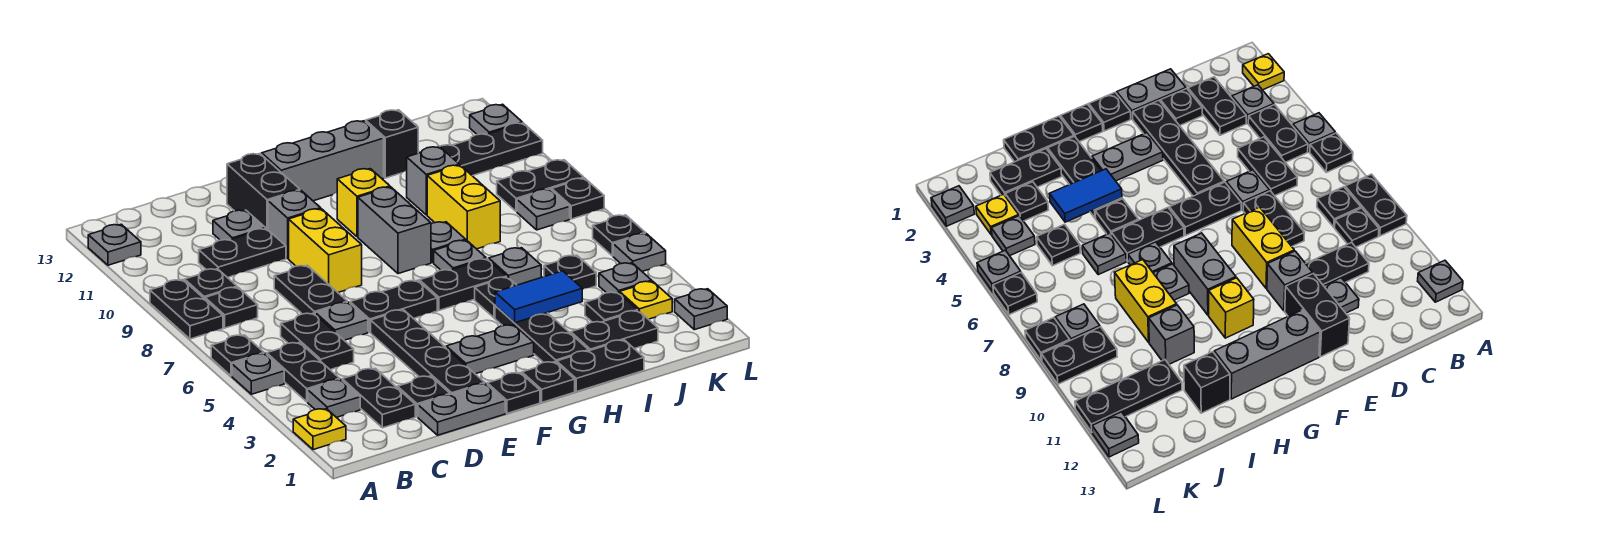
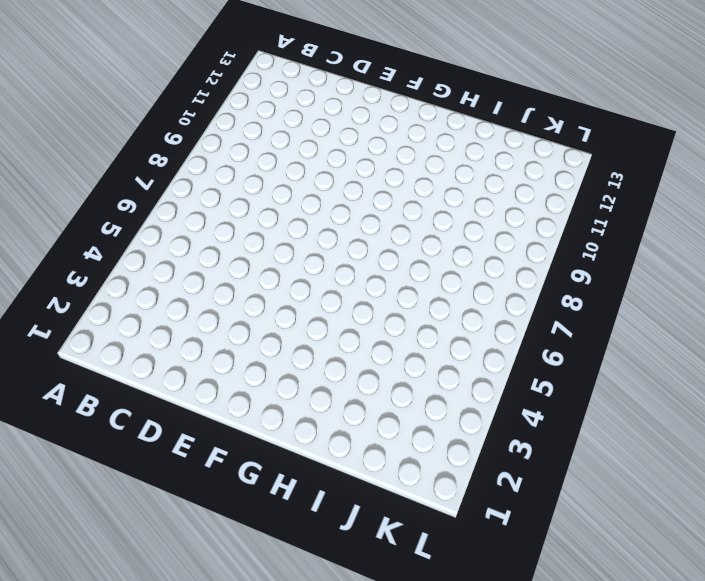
none -> yellow plate A2 level 1
none -> grey plate A5 level 1
none -> black plate A6 level 1
none -> black plate A8:A9 level 1

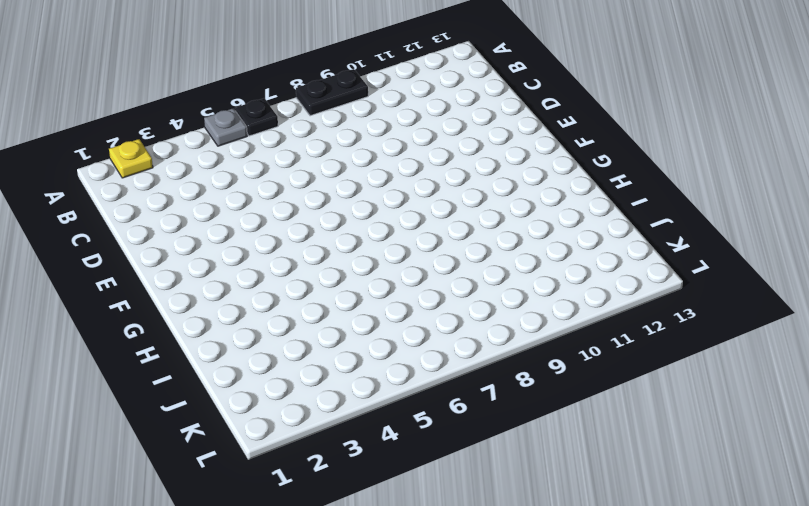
none -> grey plate A12 level 1
none -> grey plate B3 level 1
none -> black plate B4:B5 level 1
none -> black plate B8 level 1

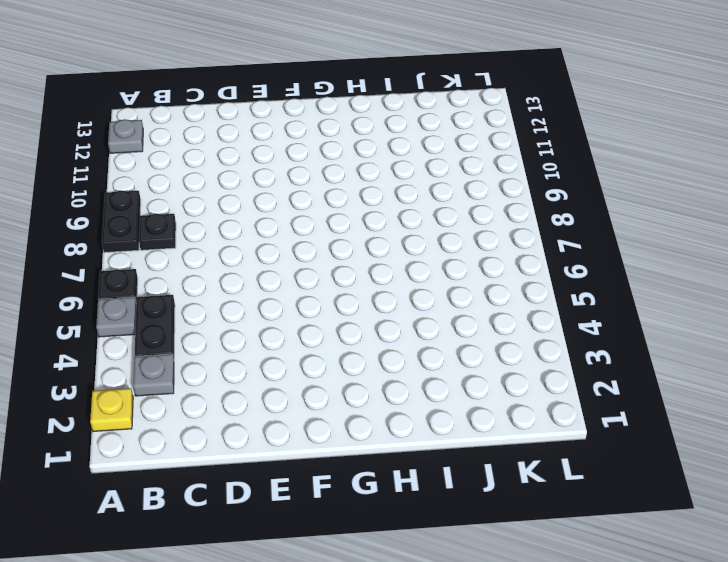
none -> black plate B9 level 1
none -> black plate C2:C3 level 1
none -> black plate C5:C6 level 1
none -> black plate C10:D10 level 1

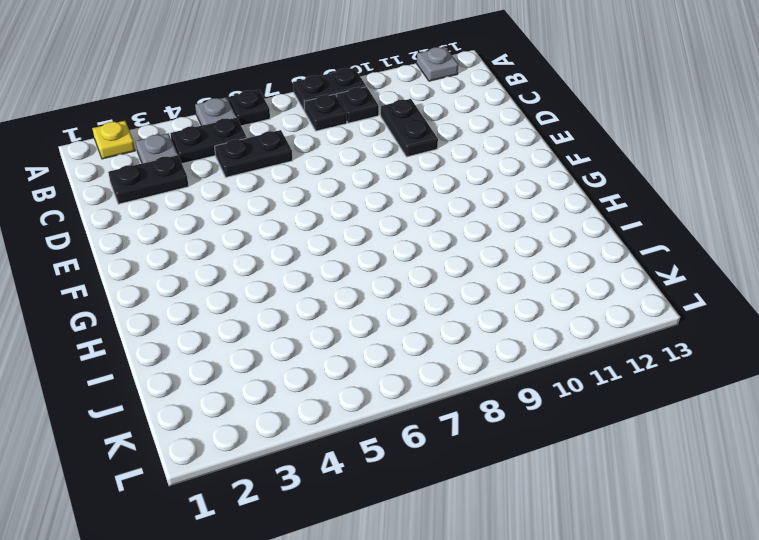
none -> grey plate D1:E1 level 1
none -> black plate D2 level 1
none -> grey plate D6 level 1
none -> black plate D7:D8 level 1

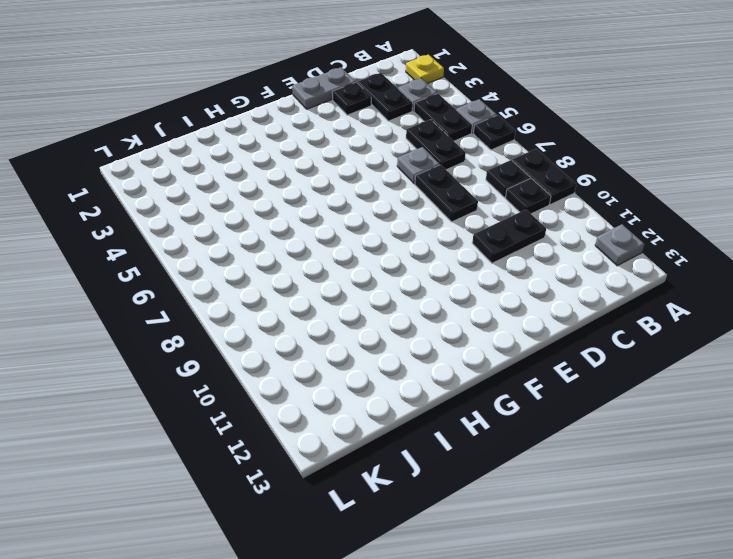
none -> grey plate D11 level 1
none -> black plate E2:E5 level 1
none -> black plate E6:F6 level 1
none -> yellow brick E8:E9 level 1

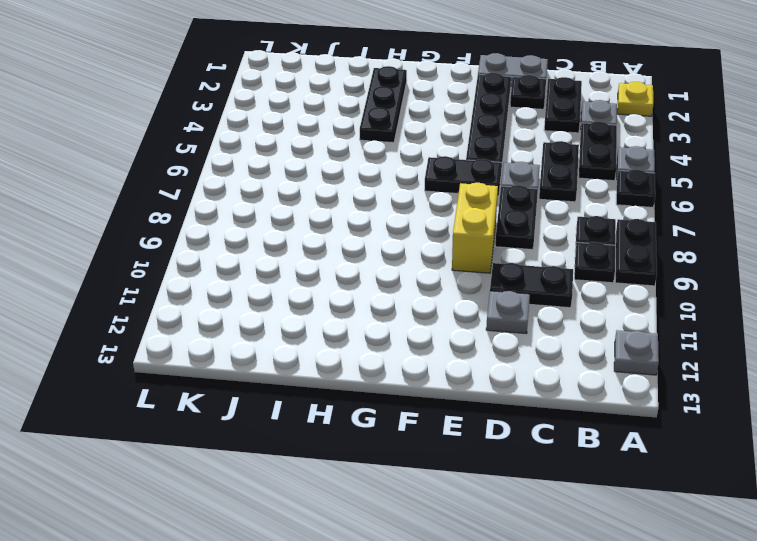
none -> grey brick E10 level 1
none -> black brick E11:E12 level 1
none -> black plate F1 level 1
none -> grey plate F3:G3 level 1

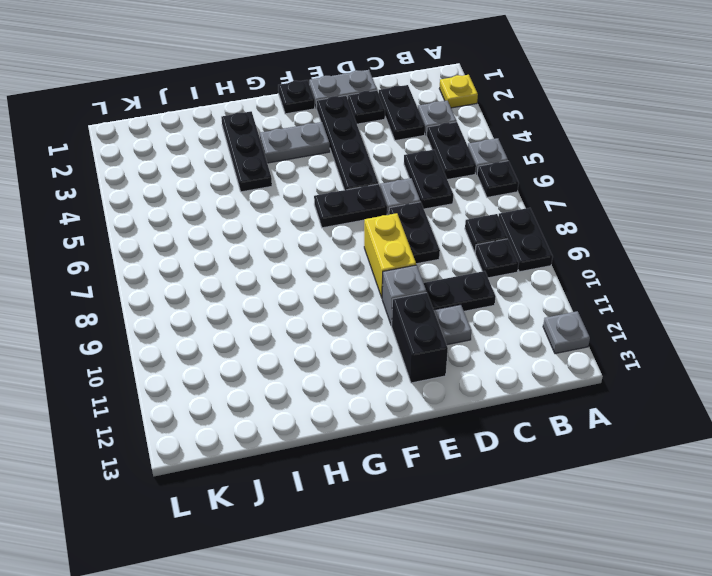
none -> grey brick F12:H12 level 1
none -> black plate G1 level 1
none -> black plate G6:H6 level 1
none -> grey brick G8:G9 level 1

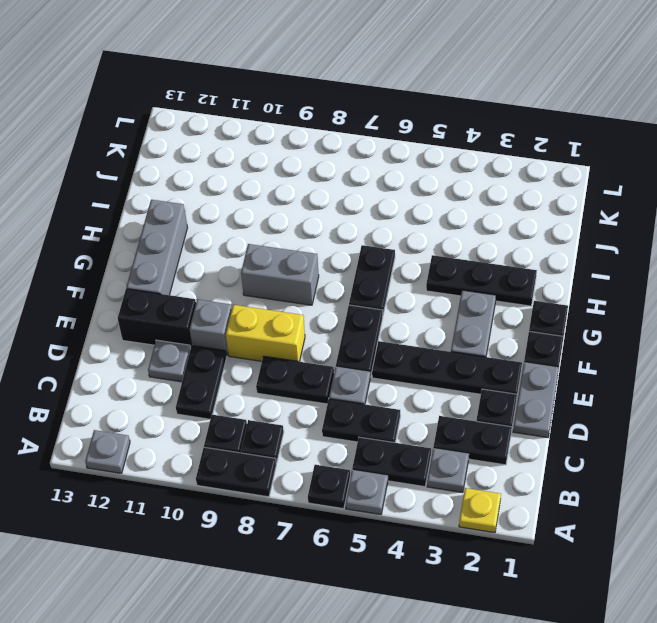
none -> yellow brick G10 level 1
none -> black plate H1:I1 level 1
none -> black plate H5 level 1
none -> grey plate H7 level 1

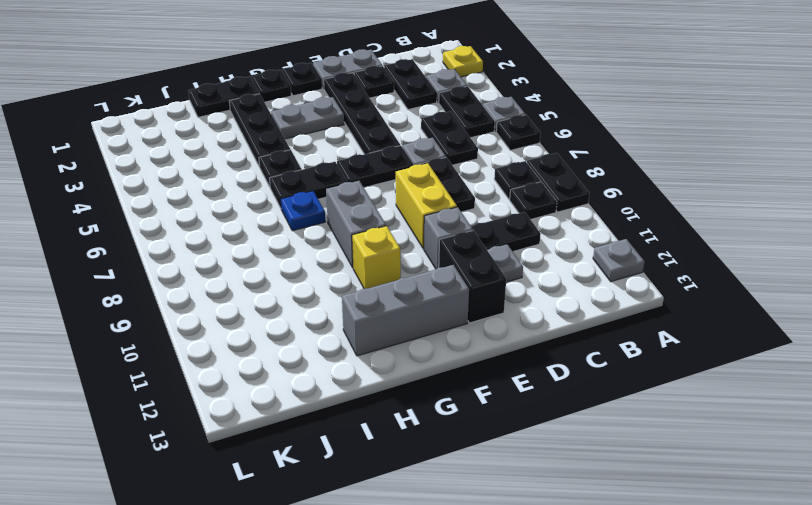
blue plate H7 level 1 -> grey plate H7 level 1
none -> grey plate H8 level 1
none -> black plate I2:J2 level 1
none -> grey plate I6 level 1
none -> yellow brick I8:I9 level 1

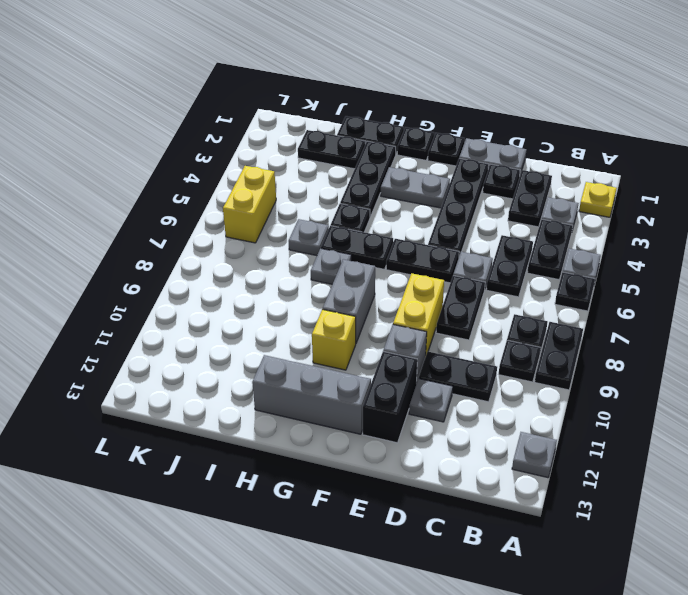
yellow brick K5:K6 level 1 -> yellow brick I8:I9 level 1
none -> grey plate H8 level 1
none -> grey brick I10 level 1
none -> black brick I12 level 1
none -> black plate J3 level 1

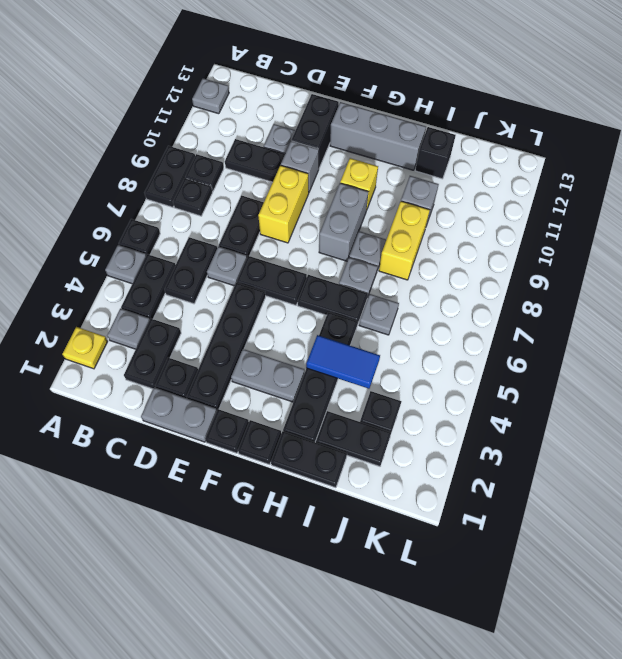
none -> black plate J5 level 1
none -> black plate J11:L11 level 1
none -> yellow plate K3 level 1
none -> grey plate K4 level 1

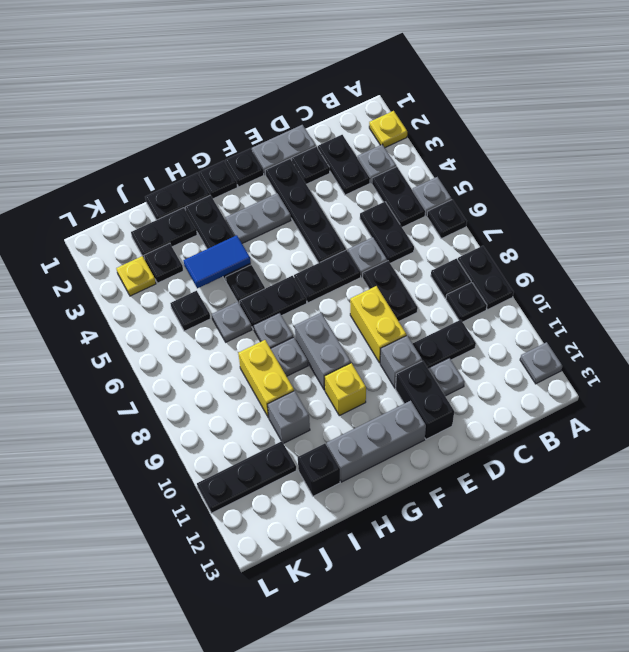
none -> grey plate K4 level 1
none -> grey plate K8 level 1
none -> black plate K9:L9 level 1
none -> grey plate L2 level 1

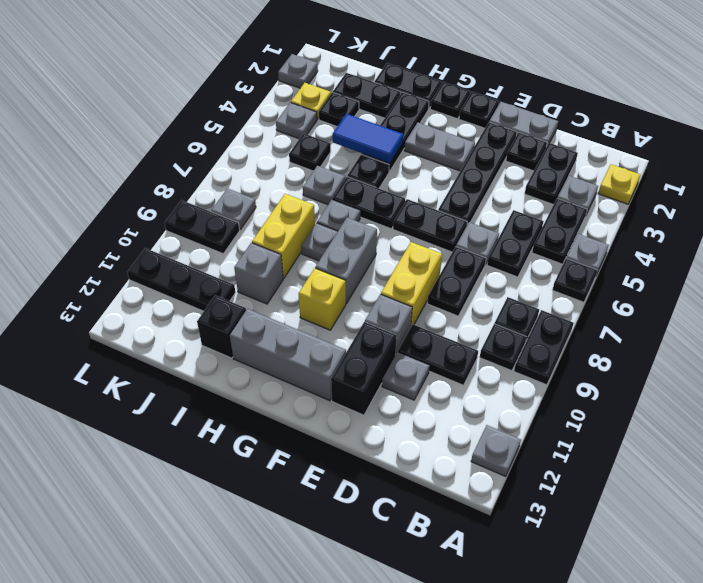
none -> grey plate L5 level 1
none -> black plate L6 level 1
none -> black plate L8 level 1
none -> grey plate L12 level 1

